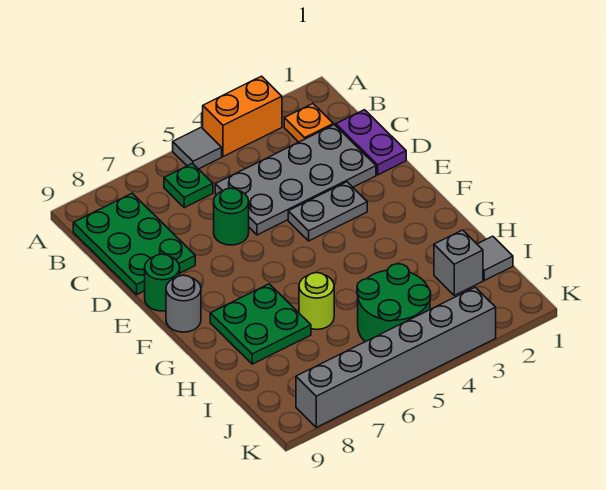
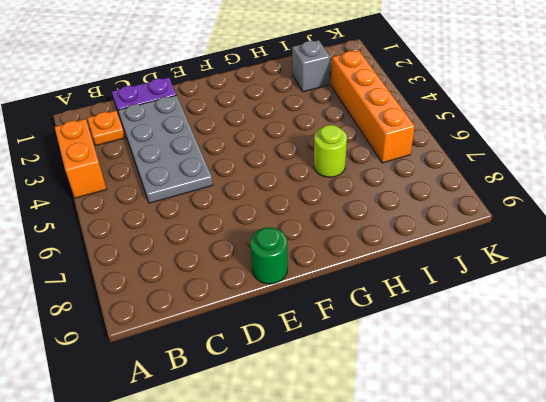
orange brick J3:J6 level 1 -> green round brick I4:J5 level 1
none -> grey tile A5 level 1
none -> green plate B6 level 1
none -> green plate B8:D9 level 1

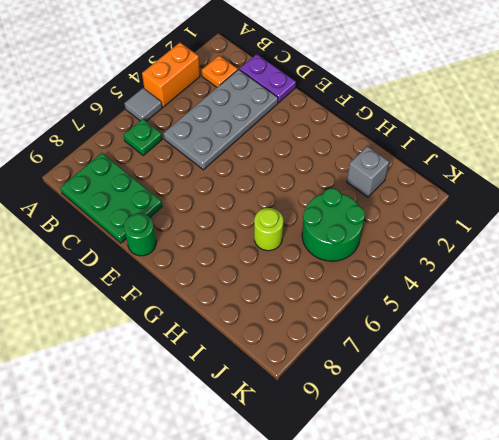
none -> green round brick D6 level 1
none -> grey plate E3:E4 level 1
none -> grey round brick F9 level 1

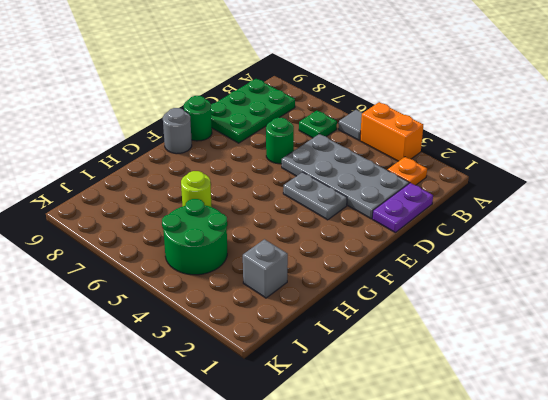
none -> green plate G7:H8 level 1
none -> grey tile I1 level 1
none -> grey brick K3:K8 level 1

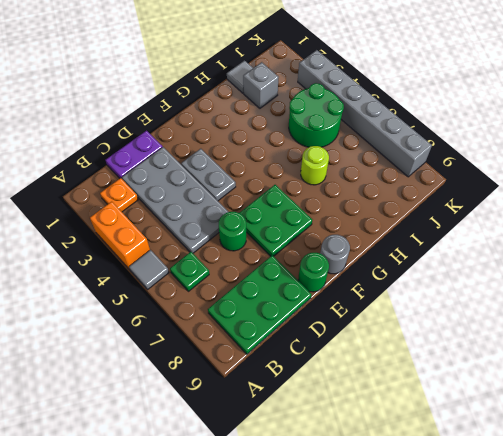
green plate E6:F7 level 1 -> green plate G7:H8 level 1

